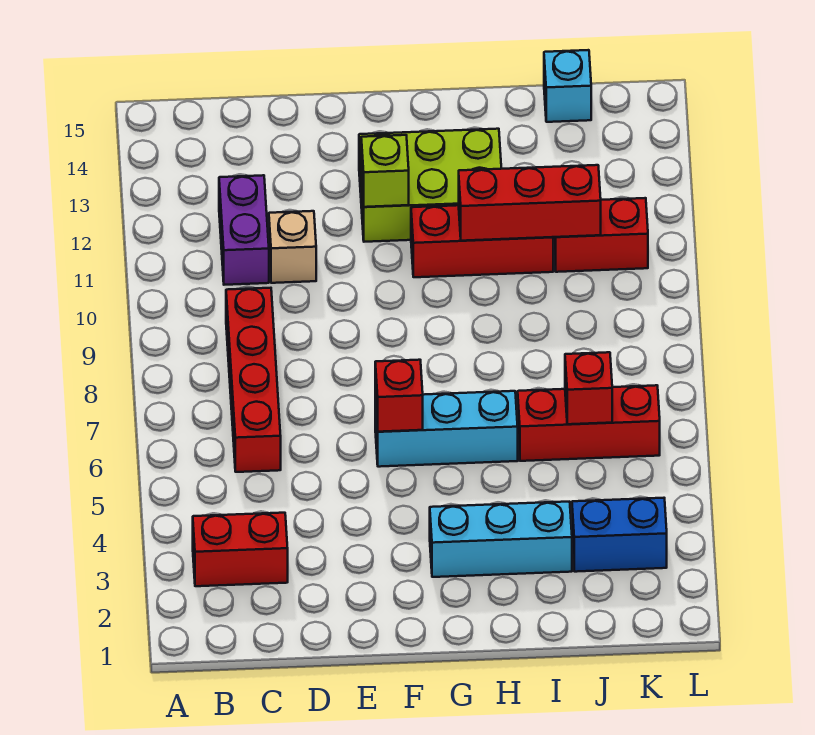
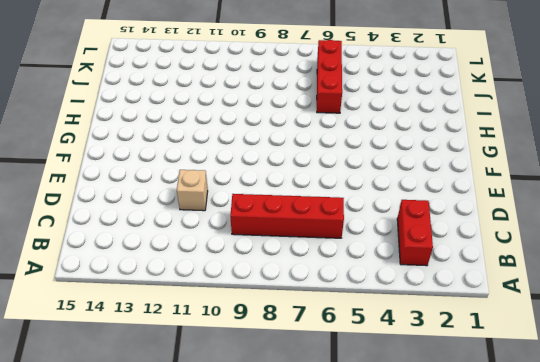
none -> purple brick C11:C12 level 1
none -> cyan brick F6:H6 level 1
none -> lime brick F12:H13 level 1

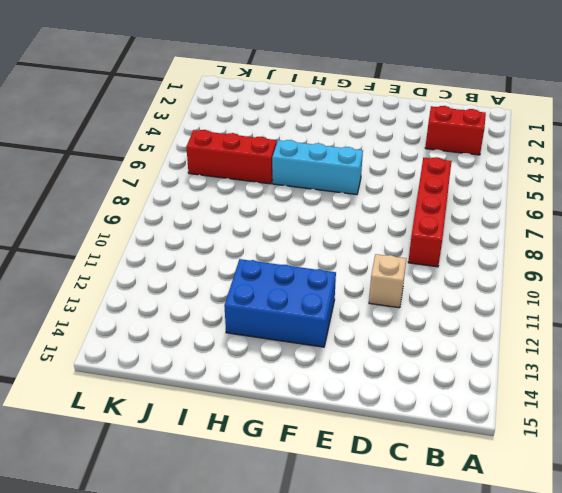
blue brick F12:H13 level 1 -> lime brick F12:H13 level 1
none -> purple brick C11:C12 level 1
none -> cyan brick G3:I3 level 1
none -> red brick G11:I11 level 1

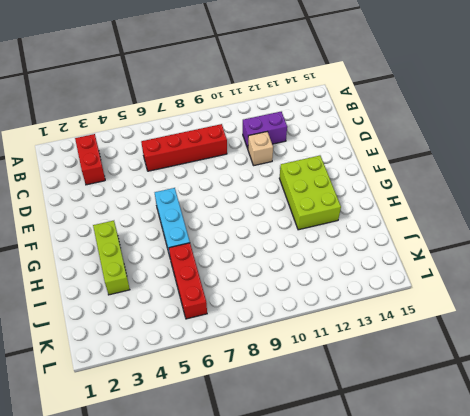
lime brick G3:I3 level 1 -> cyan brick G3:I3 level 1
none -> red brick G11:I11 level 1
none -> blue brick J3:K3 level 1
none -> red brick J11:K11 level 1

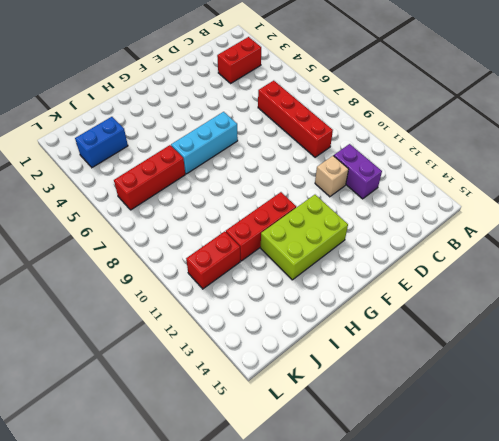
none -> cyan brick G3:I3 level 1
none -> cyan brick J15 level 1
none -> red brick F6 level 2

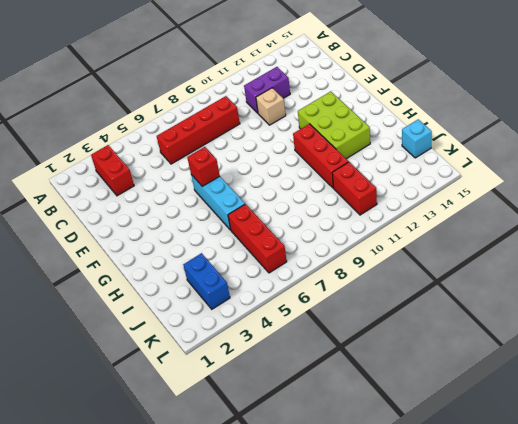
none -> cyan brick G3:I3 level 1
none -> lime brick F12 level 2
none -> red brick H11:J11 level 2

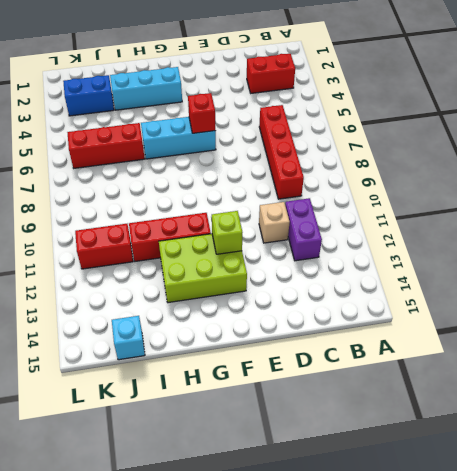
none -> red brick H11:J11 level 2
none -> red brick J6 level 2

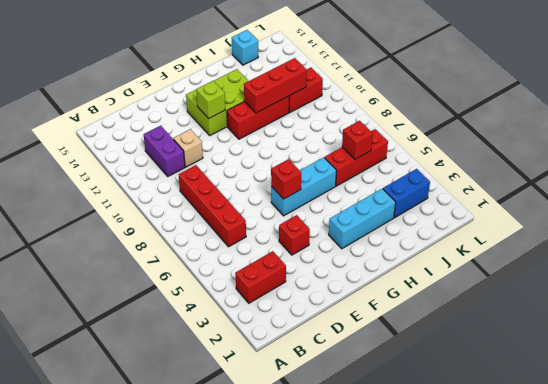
red brick E4 level 1 -> none

